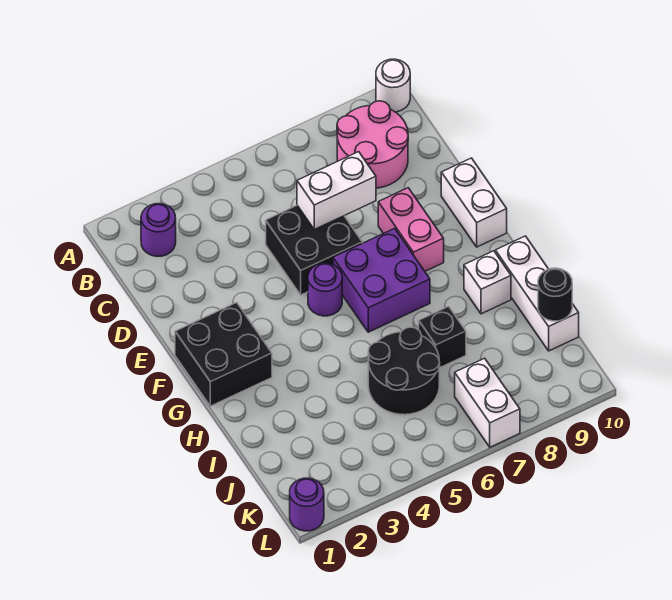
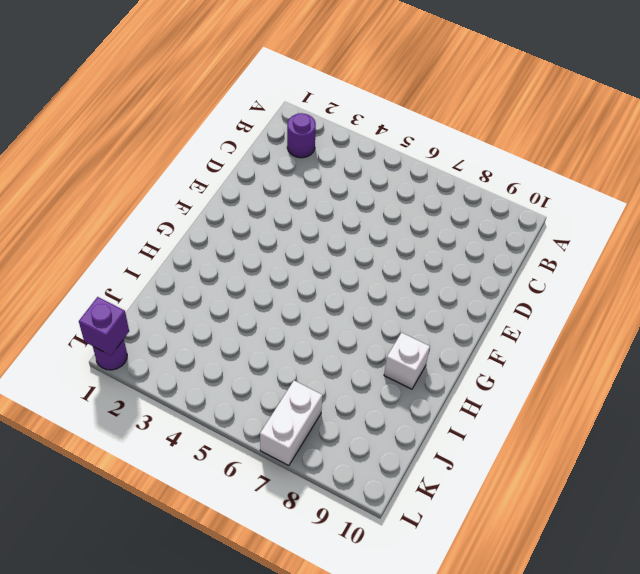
purple brick L1 level 2 -> none
none -> white round brick A10 level 1
none -> pink round brick B8:C9 level 1
none -> black brick D5:E6 level 1

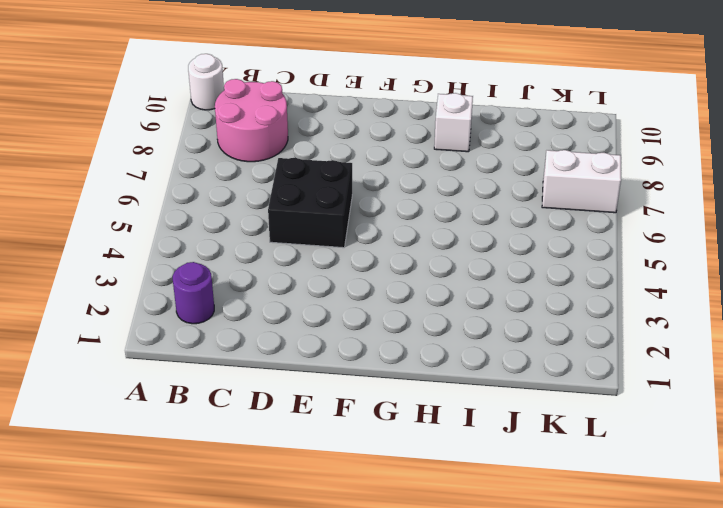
none -> pink brick E8:F8 level 1
none -> white brick E10:F10 level 1
none -> black brick F1:G2 level 1

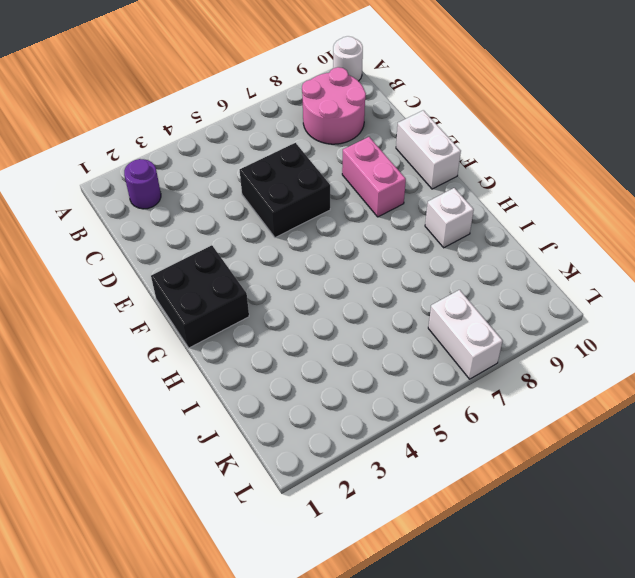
none -> purple round brick F5 level 1
none -> purple brick F6:G7 level 1
none -> white brick H10:J10 level 1

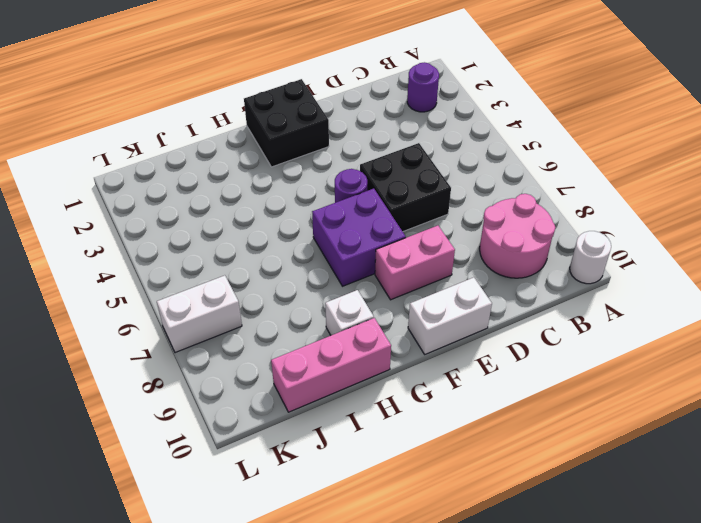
pink brick H10:J10 level 1 -> white brick H10:J10 level 1
none -> black round brick I5:J6 level 1
none -> black brick I7 level 1
none -> purple round brick L1 level 1

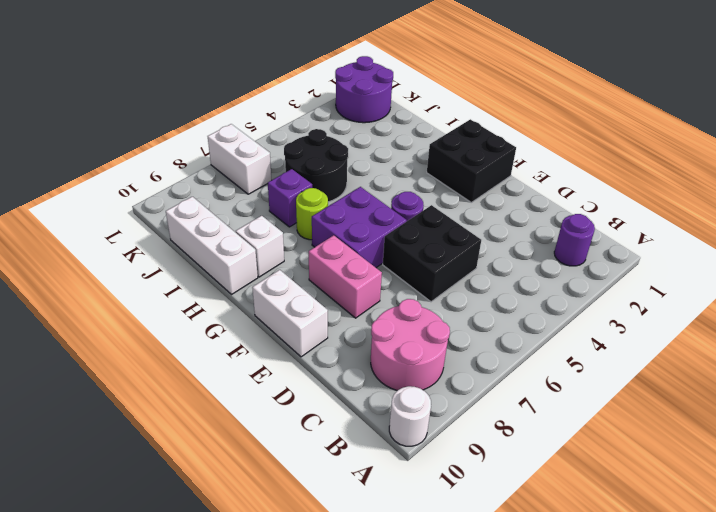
lime round brick H7 level 1 -> none
purple brick I7 level 1 -> black brick I7 level 1
purple round brick K1:L2 level 1 -> purple round brick L1 level 1
none -> white brick D6:D7 level 2
none -> black round brick J10 level 2

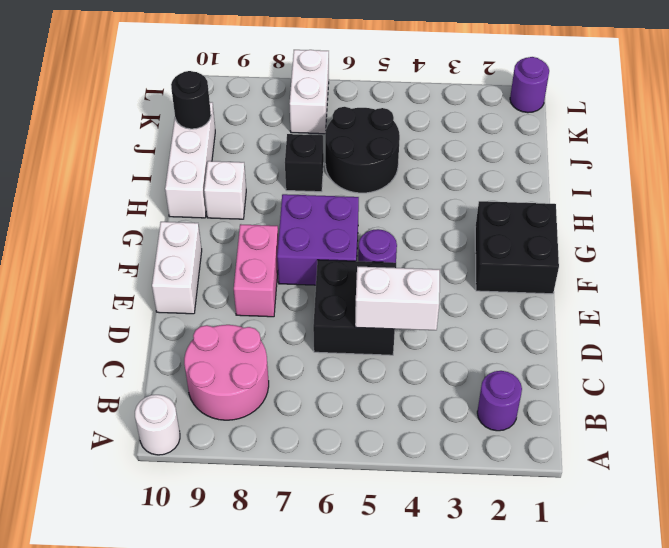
white brick D4:D5 level 2 -> white brick D6:D7 level 2

